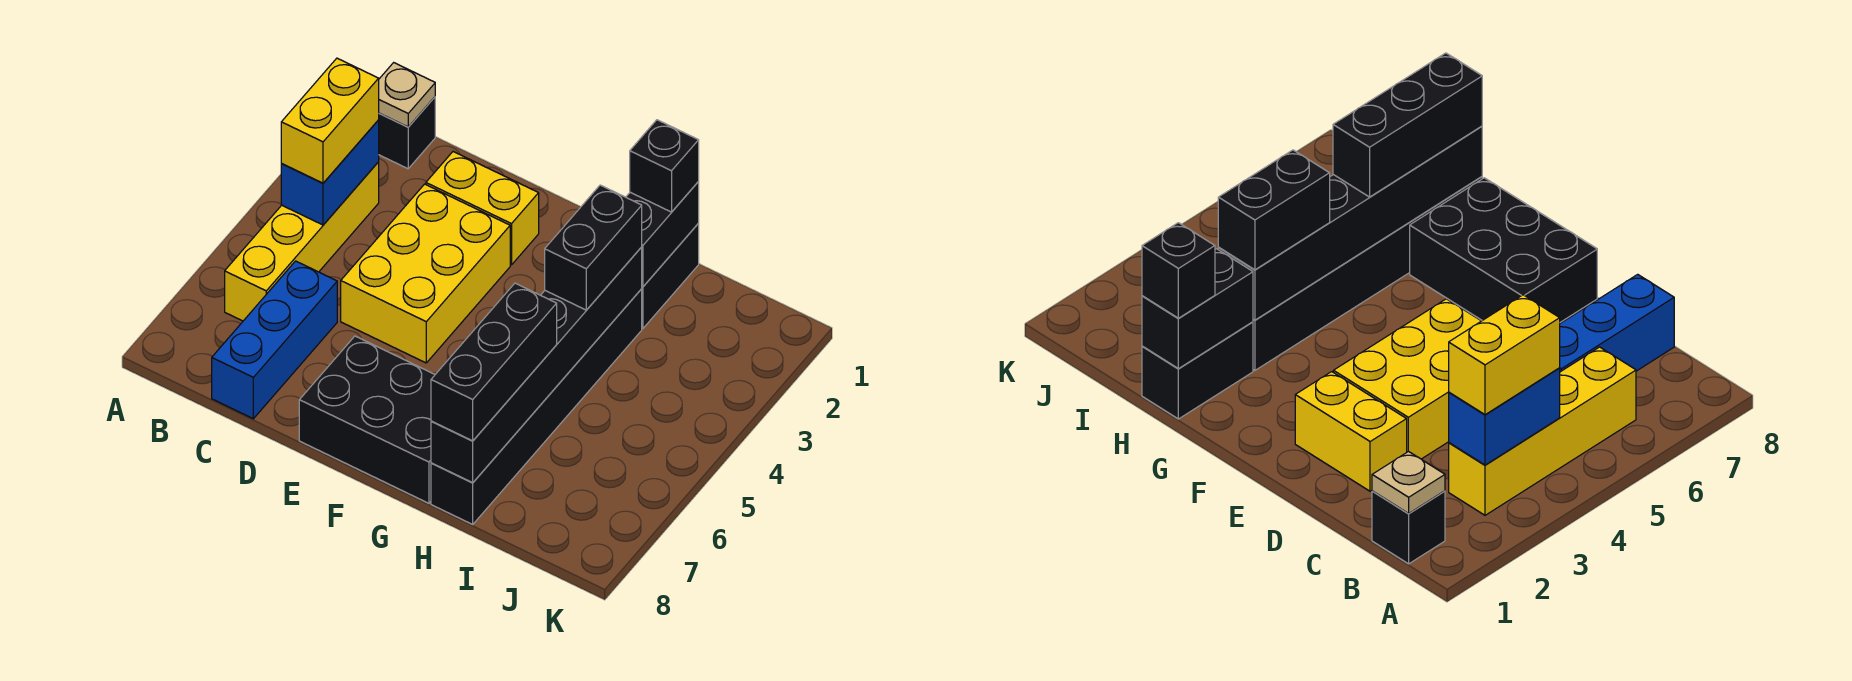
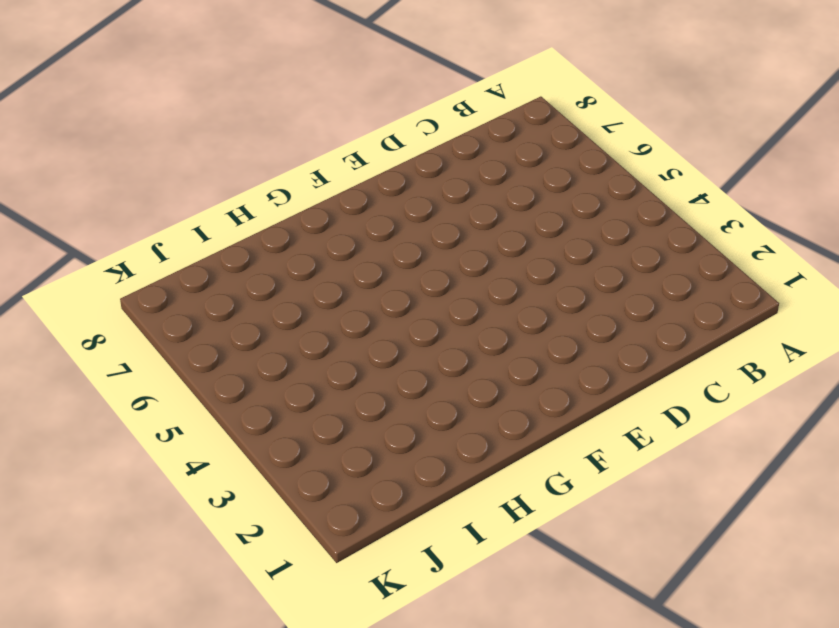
none -> black brick B1 level 1
none -> yellow brick B3:B6 level 1
none -> blue brick C6:C8 level 1

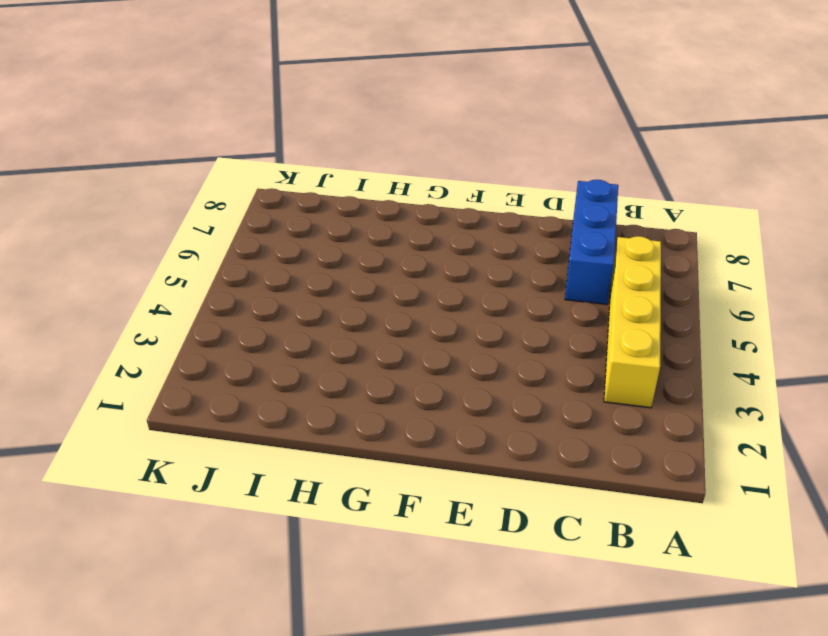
none -> black brick B1 level 1
none -> yellow brick D2:E2 level 1
none -> yellow brick D3:E5 level 1

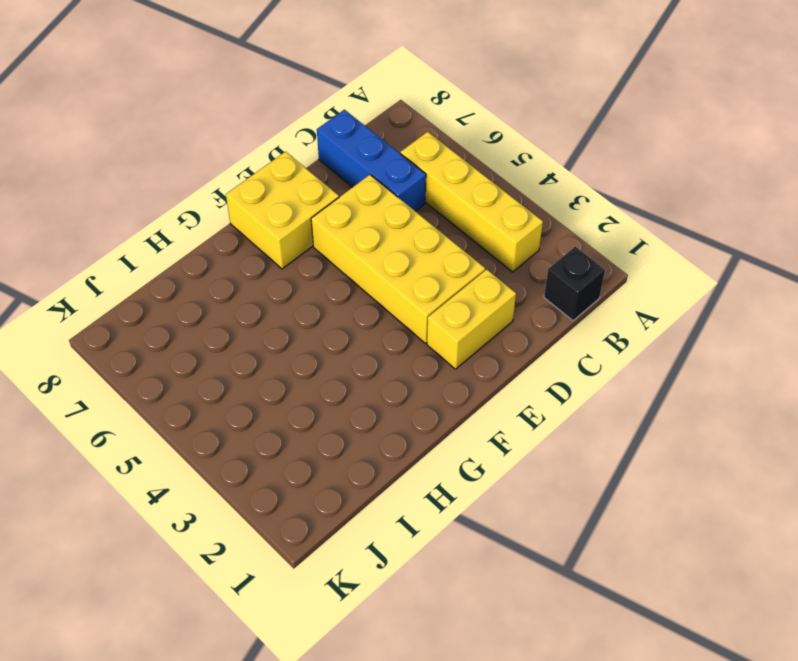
yellow brick D3:E6 level 1 -> yellow brick D3:E5 level 1
yellow brick E7:F8 level 1 -> black brick E7:G8 level 1
none -> black brick H1:H2 level 1
none -> black brick H3:H8 level 1
none -> tan plate B1 level 2

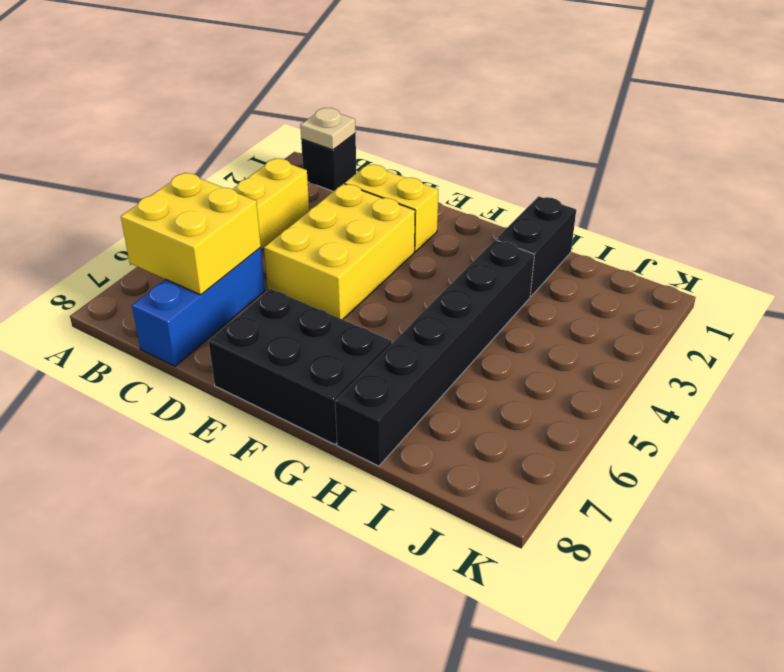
yellow brick B6:C7 level 2 -> none
none -> blue brick B3:B4 level 2
none -> black brick H1:H2 level 2
none -> black brick H3:H8 level 2

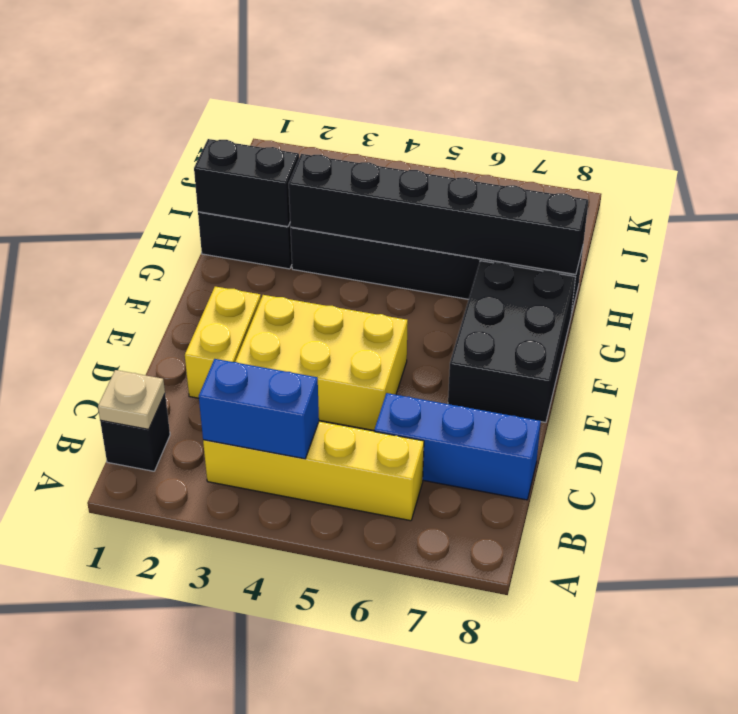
none -> yellow brick B3:B4 level 3
none -> black brick H1 level 3
none -> black brick H3:H4 level 3

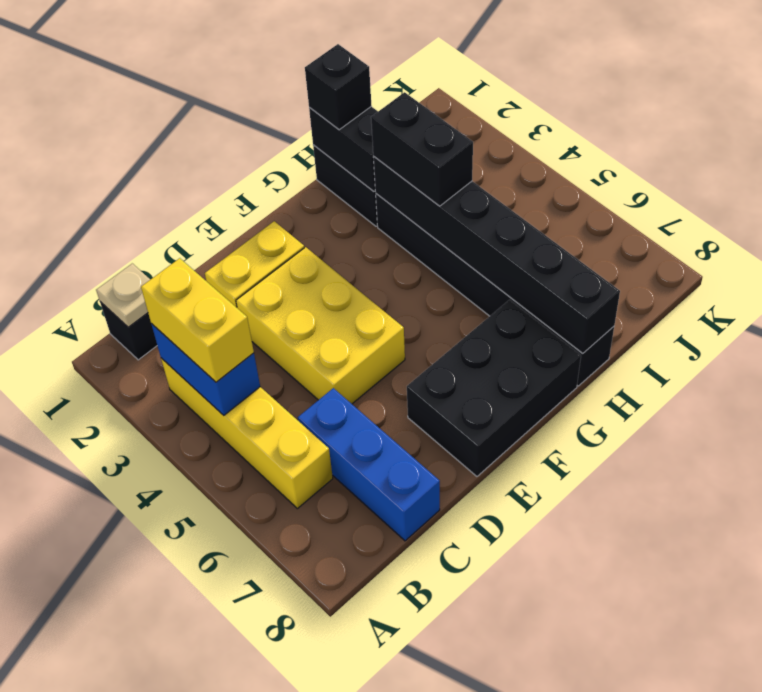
none -> black brick H6:H8 level 3

